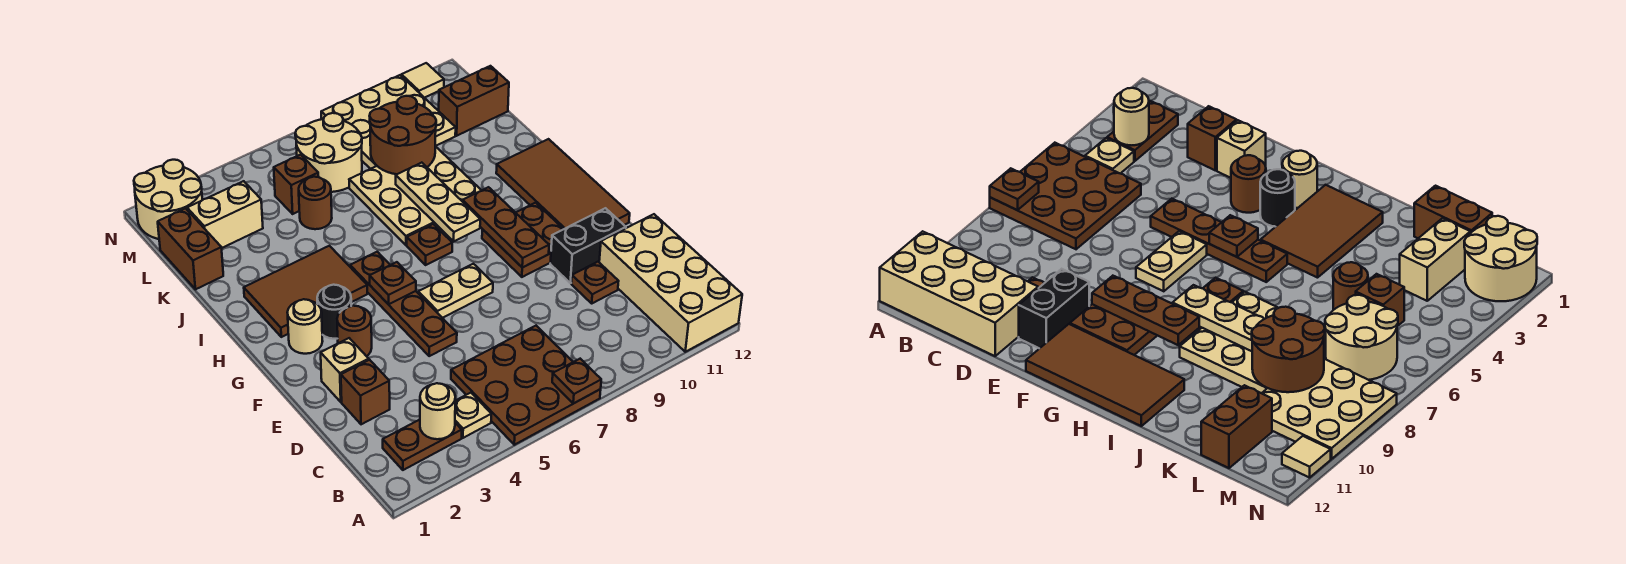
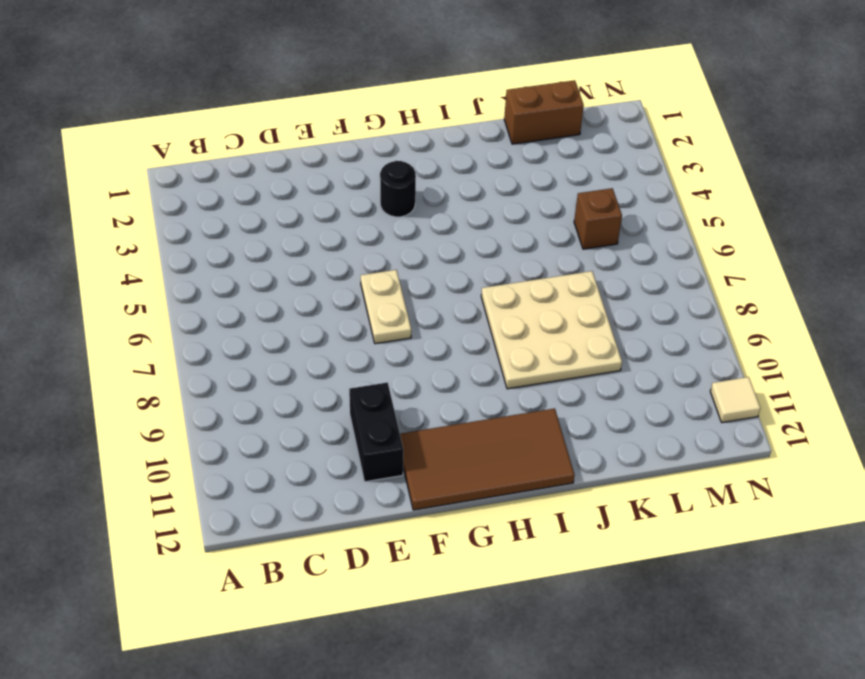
none -> brown plate A5:C7 level 1
none -> tan brick A11:D12 level 1
none -> brown plate B2:B3 level 1
none -> tan plate B4 level 1

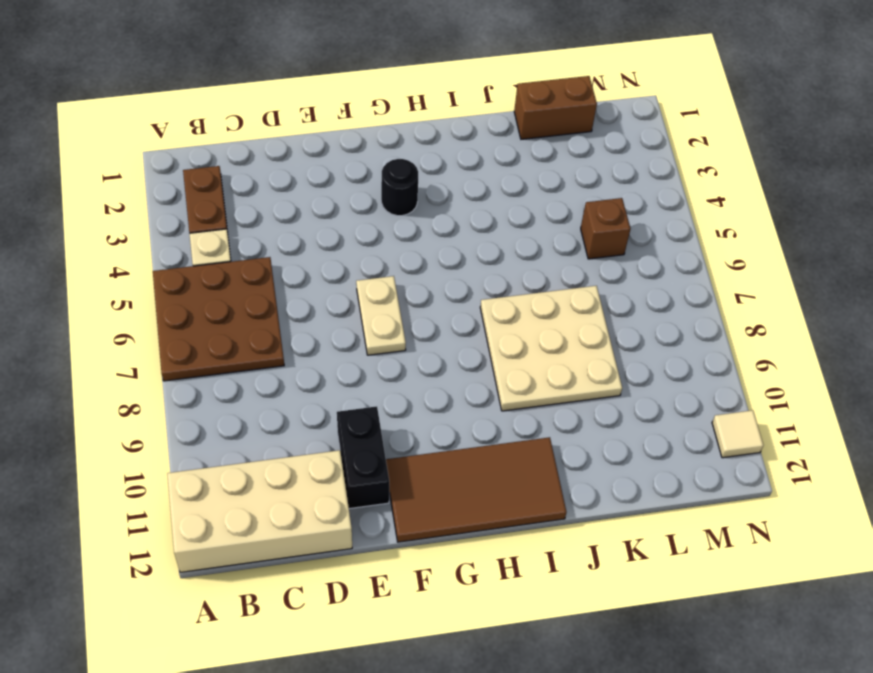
none -> brown brick D2 level 1
none -> brown plate D10 level 1
none -> tan brick E2 level 1
none -> brown plate E5:H5 level 1

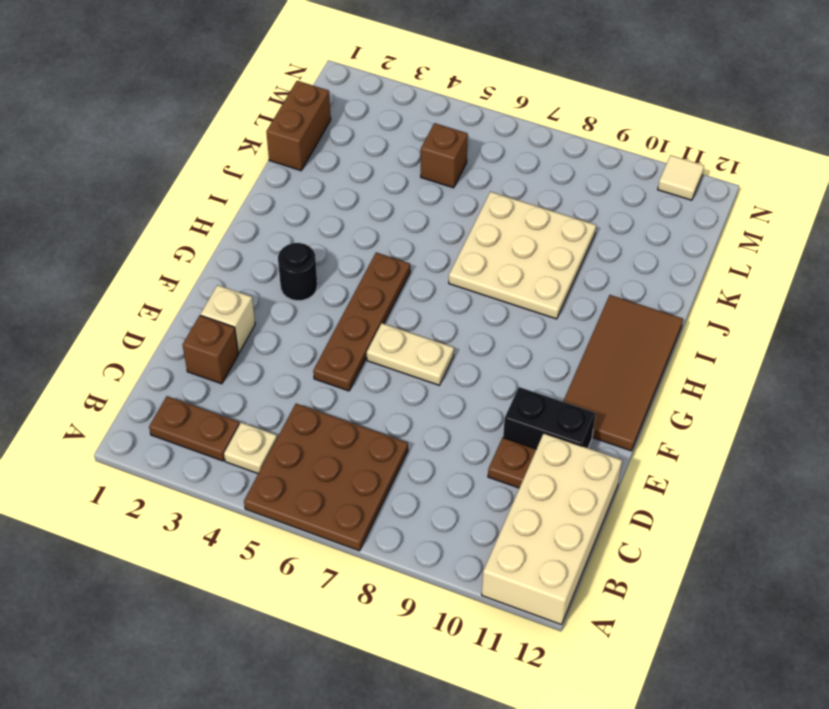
none -> brown round brick F3 level 1
none -> brown plate F9:G10 level 1
none -> tan round brick G2 level 1
none -> brown tile H2:I4 level 1

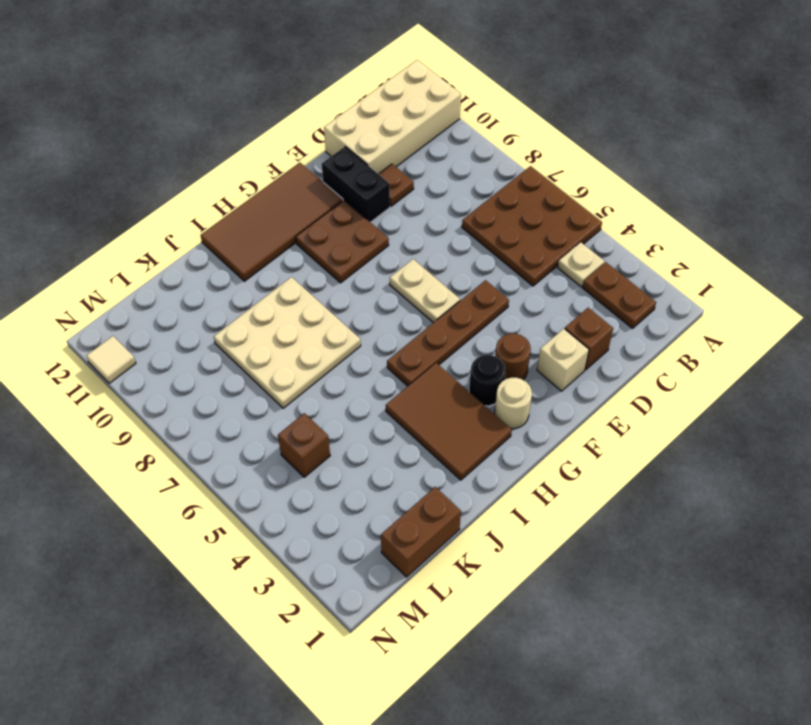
none -> brown plate H7 level 1
none -> brown round brick K5 level 1
none -> tan brick L2:L3 level 1
none -> tan round brick L6:M7 level 1

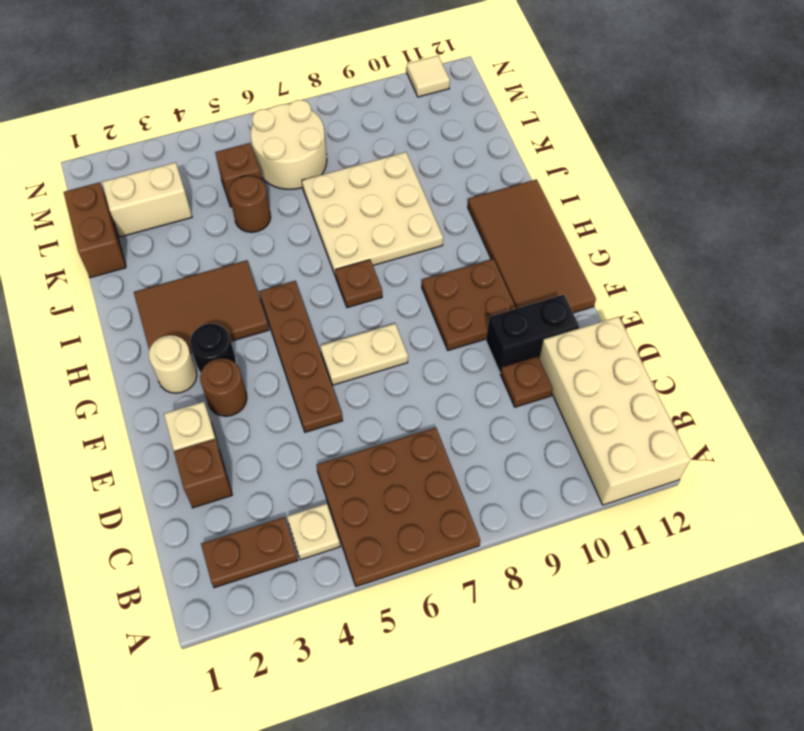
none -> tan plate L8:N10 level 1
none -> brown brick L11:L12 level 1
none -> tan round brick M1:N2 level 1
none -> brown plate A7 level 2

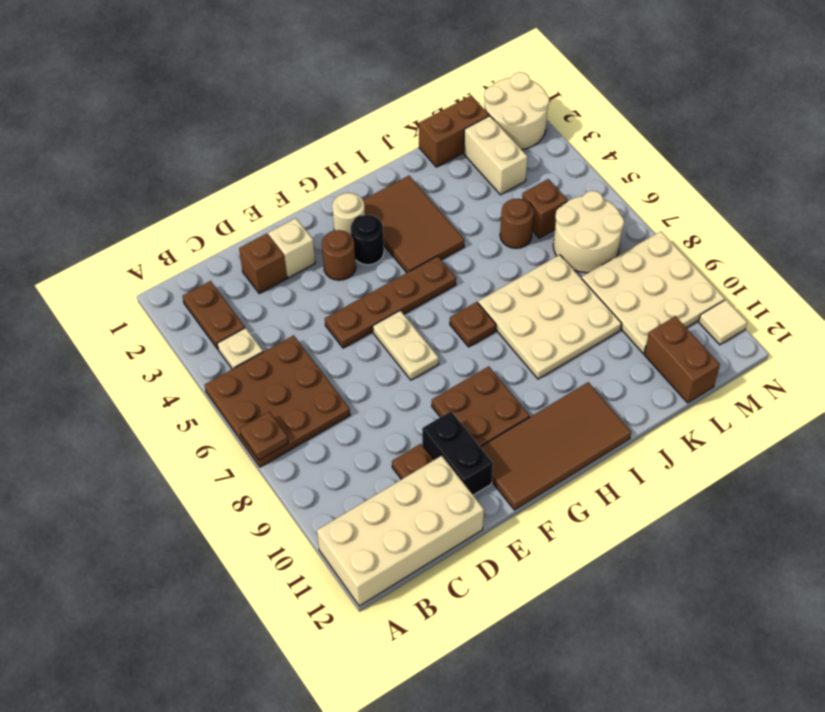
none -> tan round brick B3 level 2
none -> brown plate F9:H9 level 2
none -> brown plate G5 level 2
none -> tan plate H8:J8 level 2

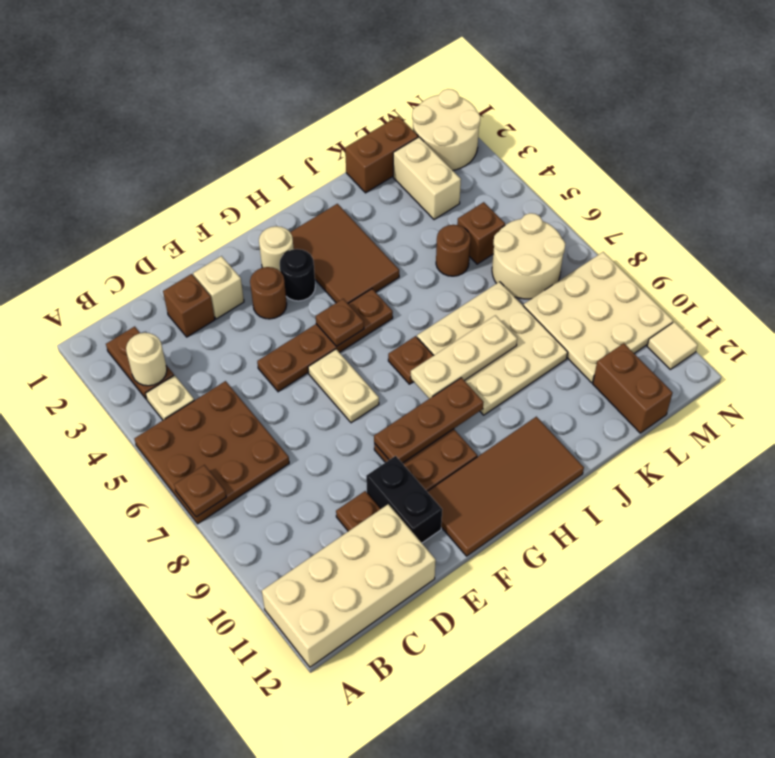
none -> brown round brick K8:L9 level 2

